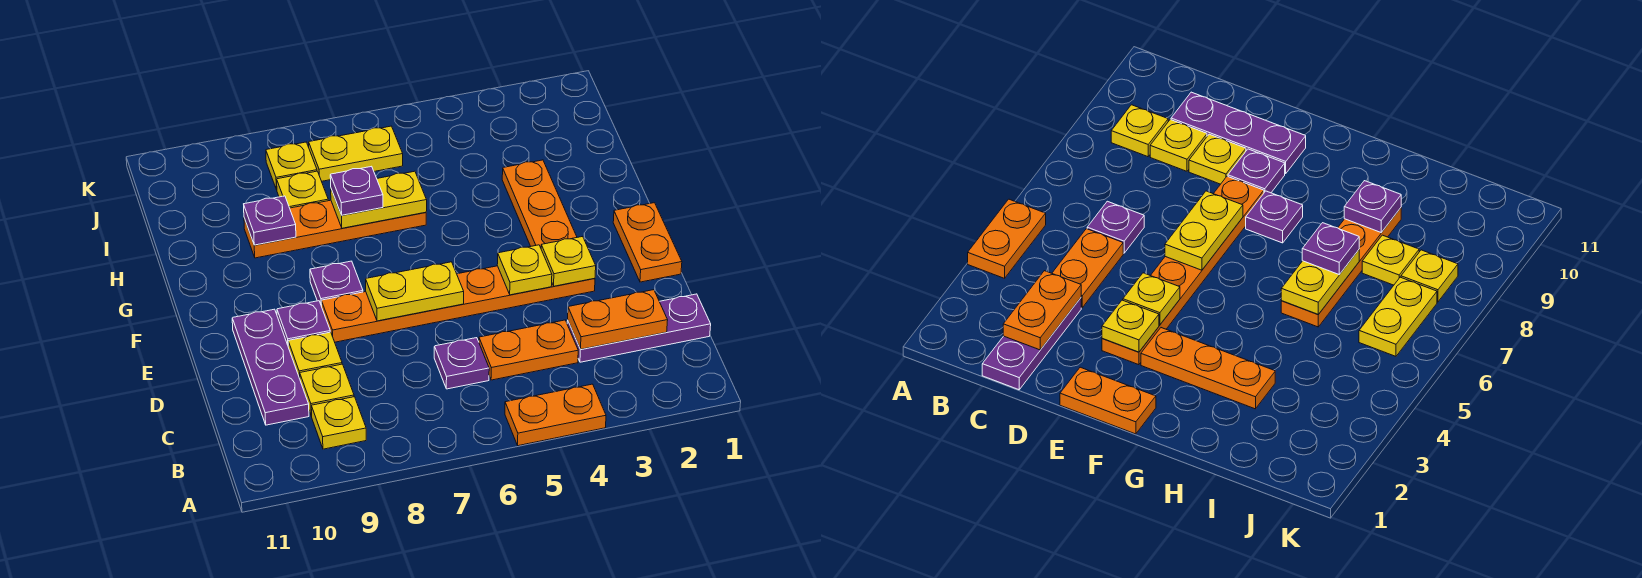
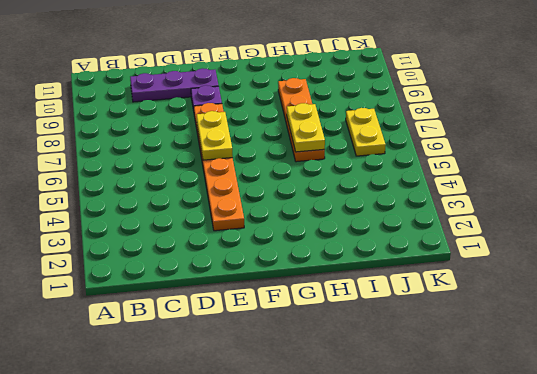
none -> orange plate A4:A5 level 1
none -> yellow plate B9 level 1
none -> purple plate C1:C3 level 1

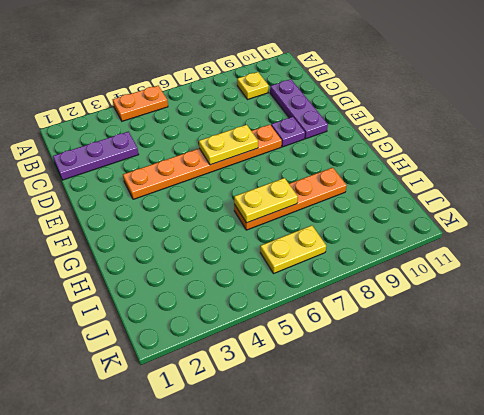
none -> orange plate C4:C5 level 1
none -> purple plate C6 level 1
none -> yellow plate C9 level 1

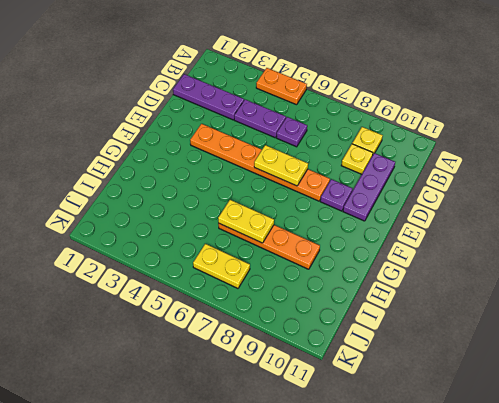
purple plate C4:C5 level 1 -> orange plate C4:C5 level 1
none -> yellow plate D9 level 1
none -> orange plate E1:F1 level 1
none -> orange plate F3:H3 level 1

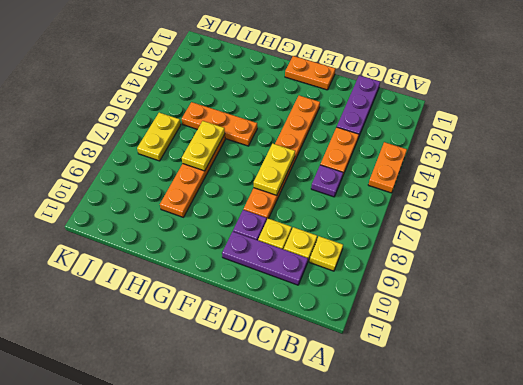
orange plate G5:I5 level 1 -> orange plate F3:H3 level 1
none -> purple plate F8 level 1
none -> yellow plate I8 level 1
none -> yellow plate J8 level 1

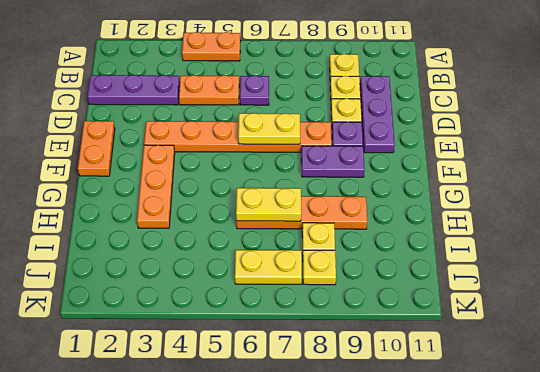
purple plate F8:F9 level 1 -> purple plate F8 level 1
none -> orange plate C2:C3 level 2
none -> yellow plate E3 level 2
none -> yellow plate E4 level 2

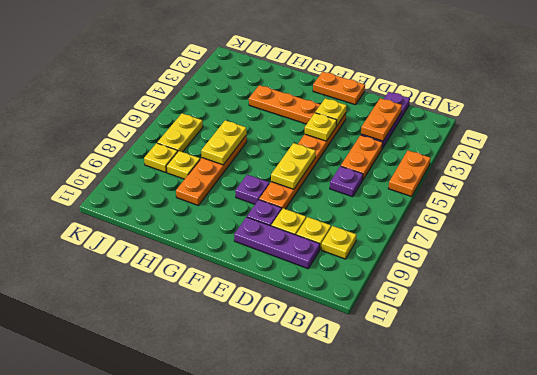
none -> purple plate H9 level 2
none -> purple plate H7 level 3

